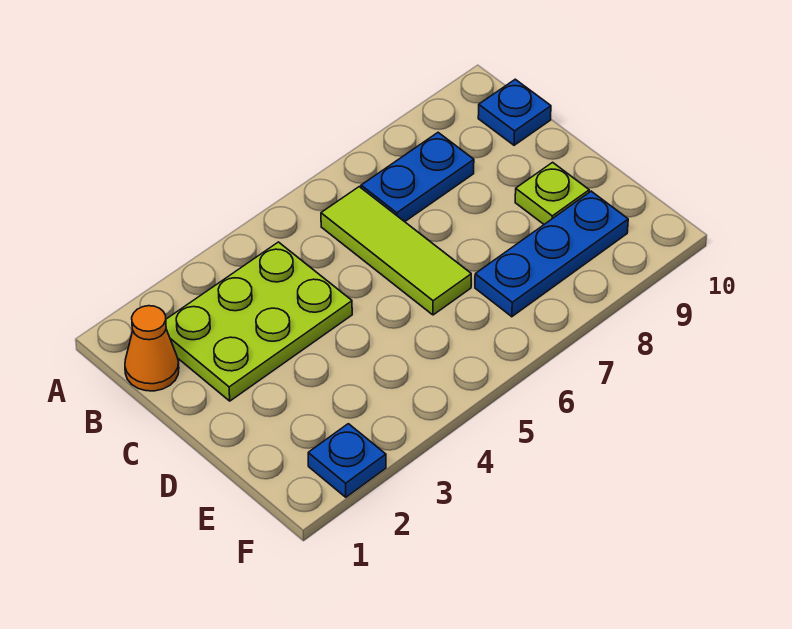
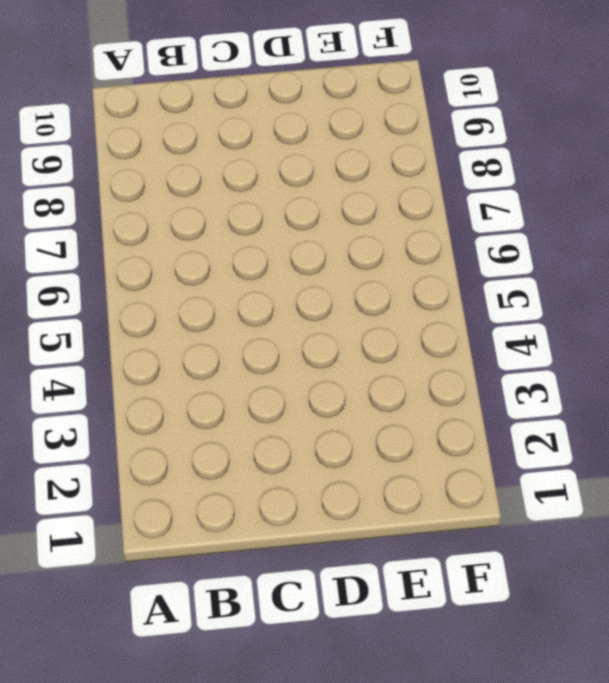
none -> orange cone B1 level 1
none -> lime plate B2:C4 level 1

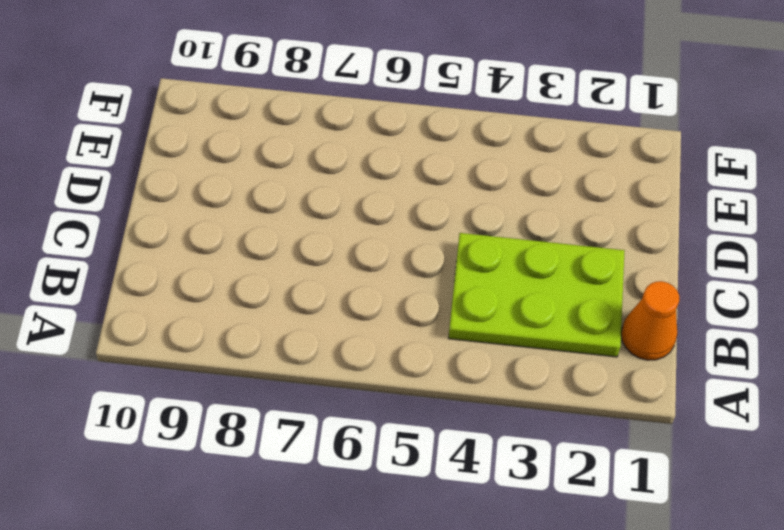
none -> lime tile B6:D6 level 1
none -> blue plate B7:B8 level 1

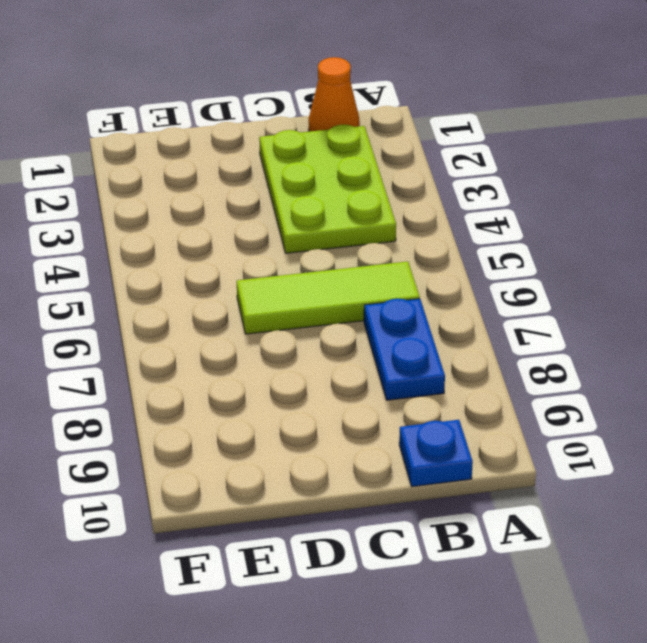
none -> lime plate D9 level 1
none -> blue plate E7:E9 level 1

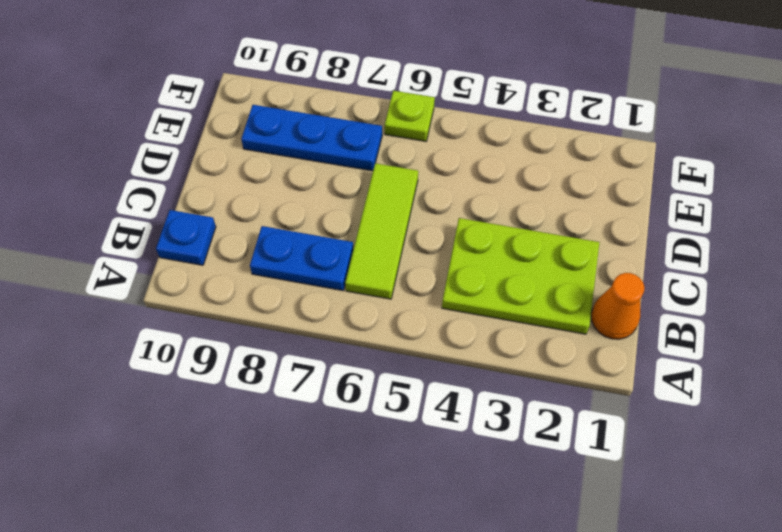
lime plate F6 level 1 -> lime plate D9 level 1
none -> blue plate F2 level 1

